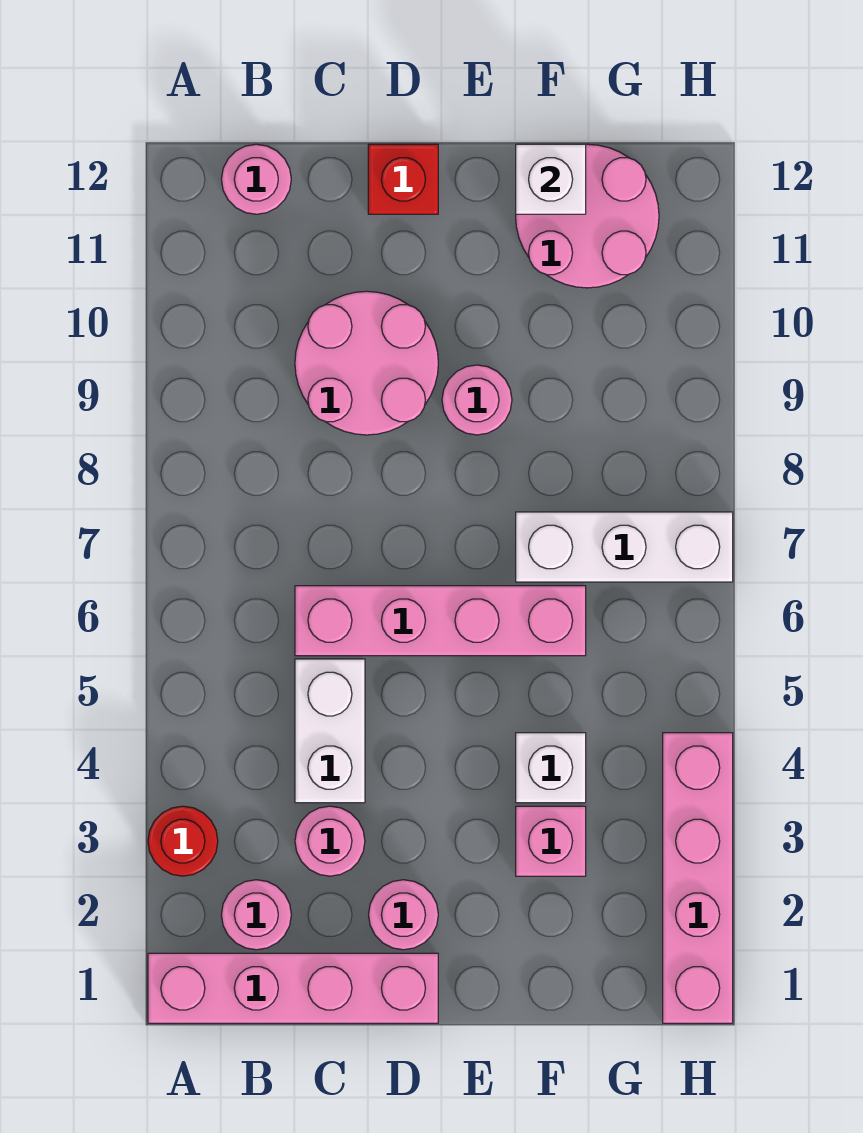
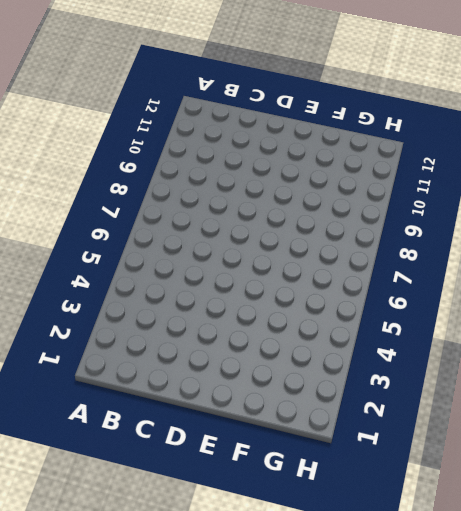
none -> pink brick A1:D1 level 1
none -> red round brick A3 level 1
none -> pink round brick B2 level 1

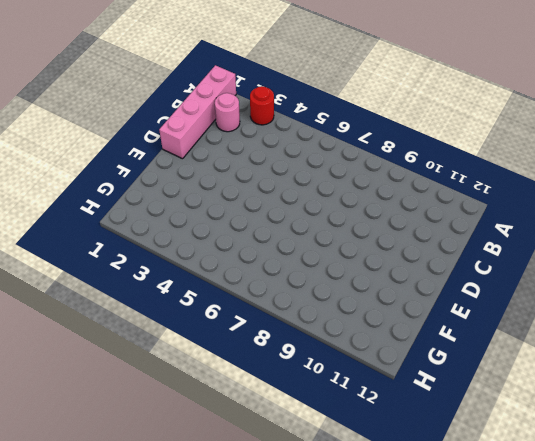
none -> pink round brick B12 level 1
none -> pink round brick C3 level 1
none -> white brick C4:C5 level 1

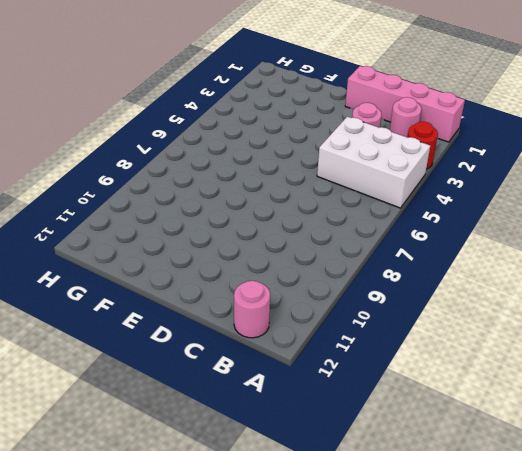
white brick A4:C5 level 1 -> white brick C4:C5 level 1
none -> pink brick C6:F6 level 1
none -> pink round brick C9:D10 level 1
none -> pink round brick D2 level 1

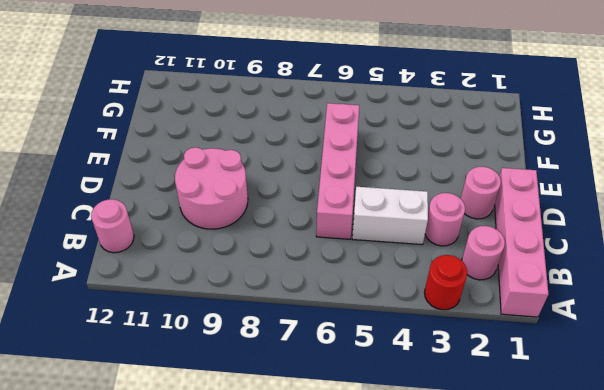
none -> red brick D12 level 1
none -> pink round brick E9 level 1
none -> pink brick F3 level 1

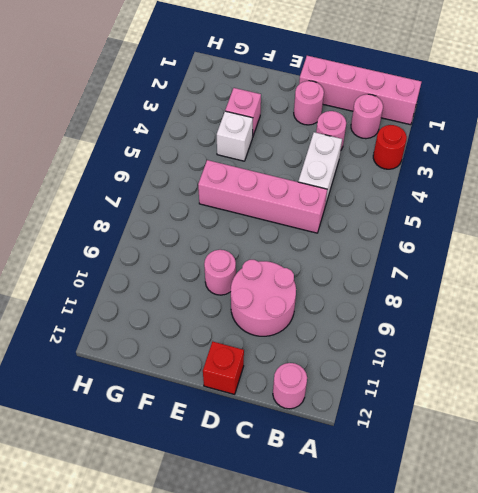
none -> white brick F7:H7 level 1
none -> pink round brick F11:G12 level 1
none -> pink brick H1:H4 level 1

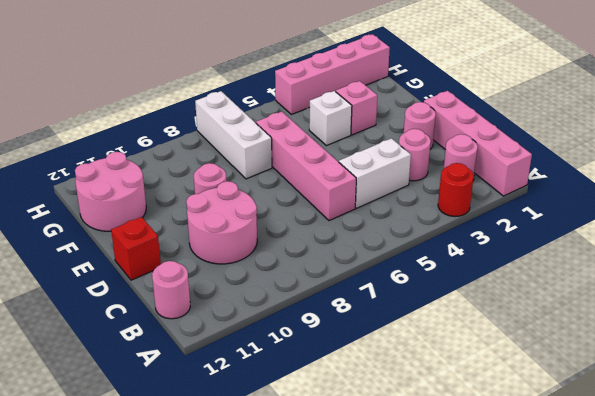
none -> white brick F12 level 2

